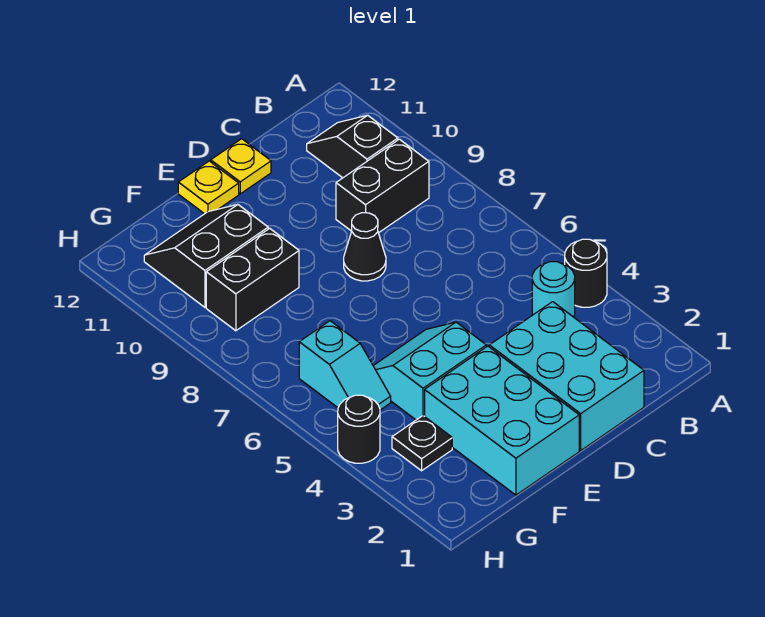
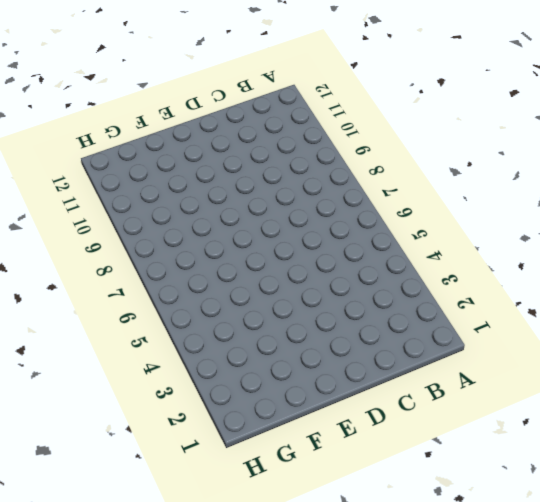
none -> black round brick A4 level 1
none -> cyan round brick B4 level 1
none -> black brick B9:C9 level 1

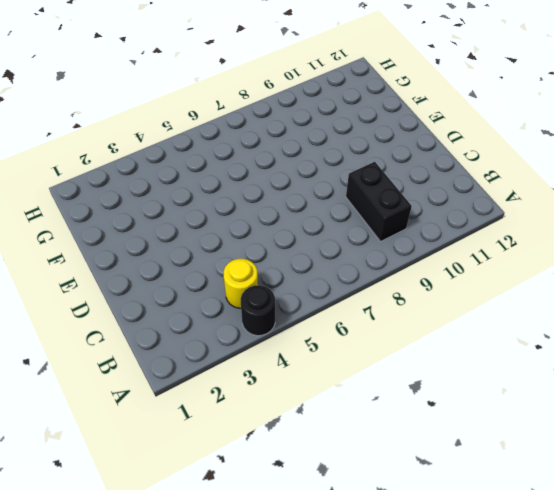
yellow round brick B4 level 1 -> cyan round brick B4 level 1
none -> black slope B10:B11 level 1 top 10
none -> cyan brick C1:D3 level 1
none -> black cone D8 level 1

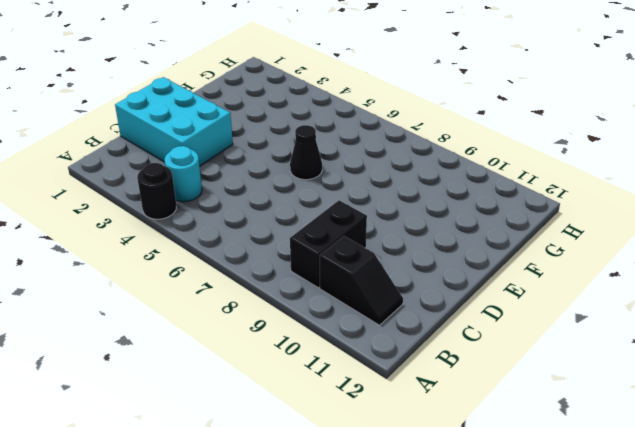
black cone E6 level 1 -> black cone D8 level 1
none -> yellow plate D12 level 1
none -> cyan brick E1:F3 level 1
none -> cyan slope E4:F5 level 1 top 4

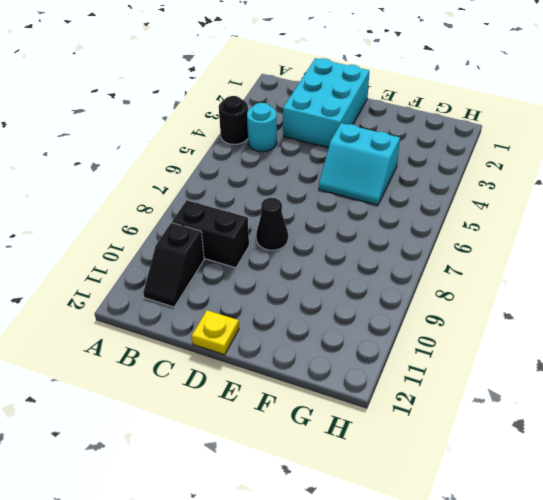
none -> cyan brick E1:F3 level 1
none -> yellow plate E12 level 1
none -> black brick F9:G9 level 1

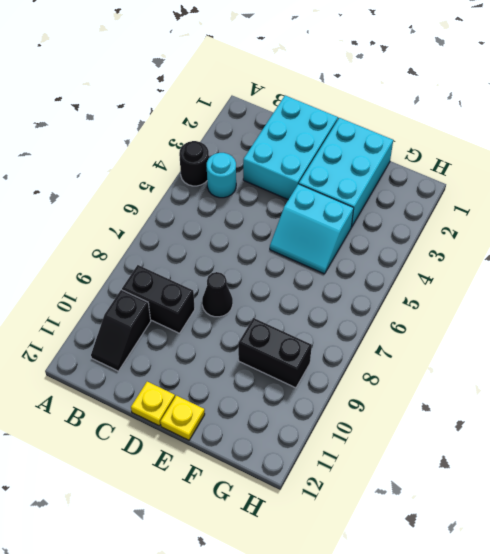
none -> black slope F10:G11 level 1 top 10
none -> black plate G3 level 1
none -> cyan slope G5:G6 level 1 top 6

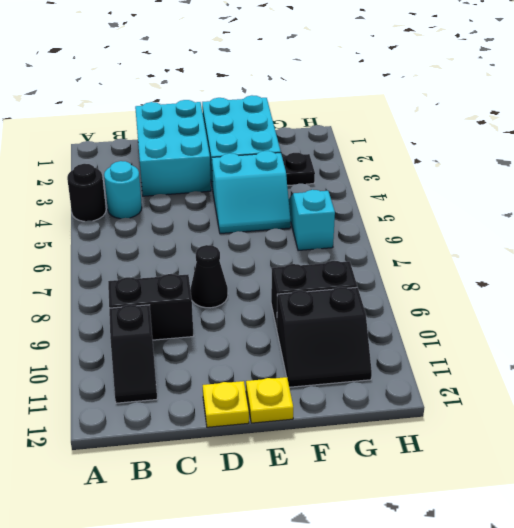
none -> black round brick H4 level 1

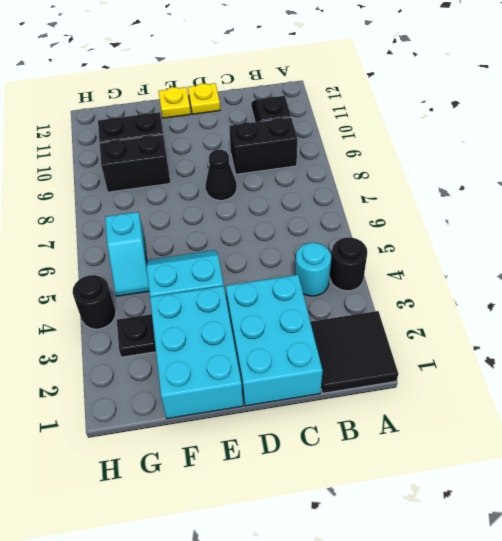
black tile A1:B2 level 1 -> none

